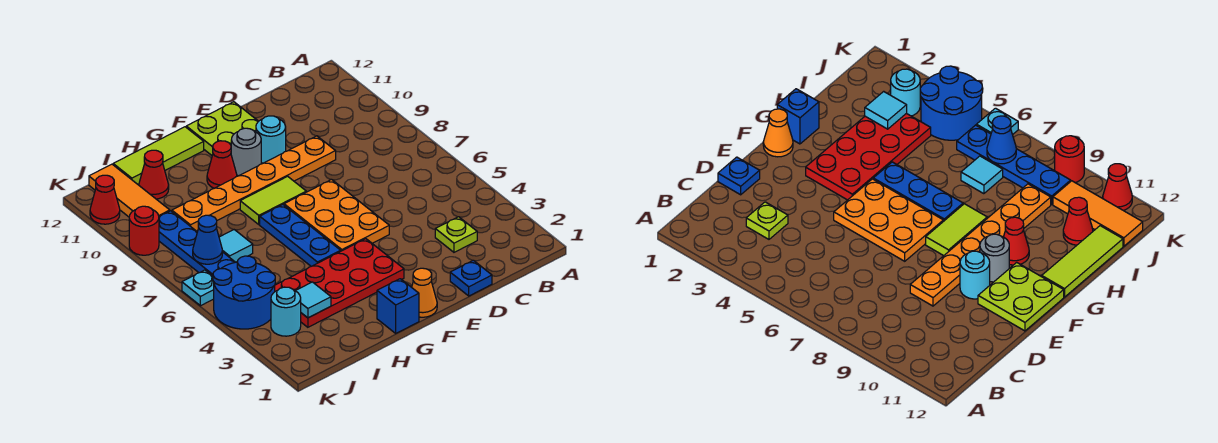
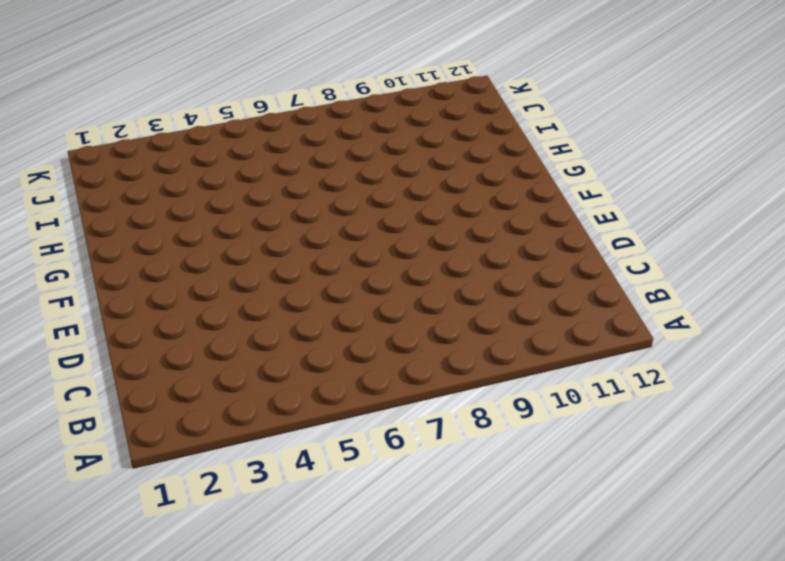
none -> lime plate C3 level 1
none -> blue plate D1 level 1
none -> orange plate D9:I9 level 1

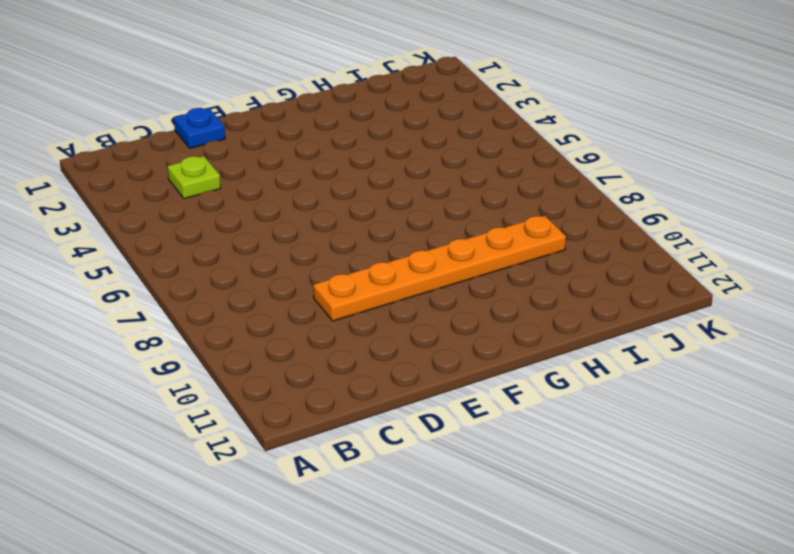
none -> orange plate E5:F7 level 1
none -> cyan round brick E10 level 1
none -> lime plate E11:F12 level 1

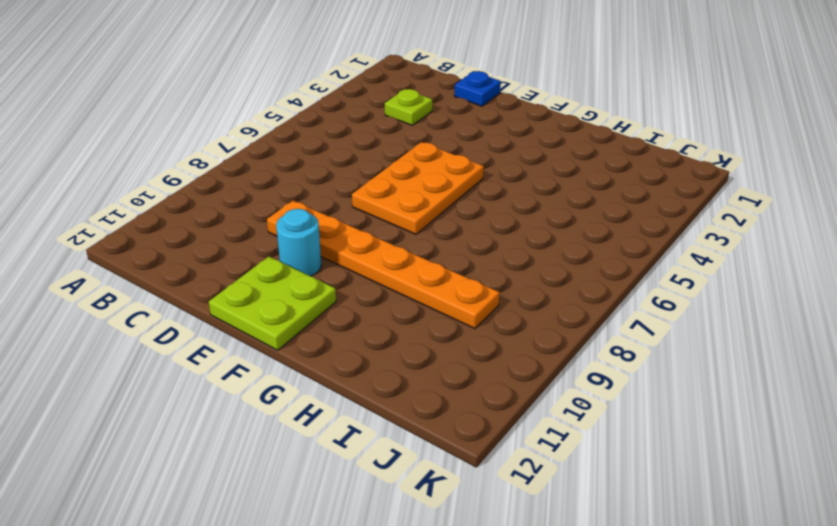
none -> orange cone F1 level 1
none -> red plate F3:I4 level 1
none -> lime tile F8:G8 level 1

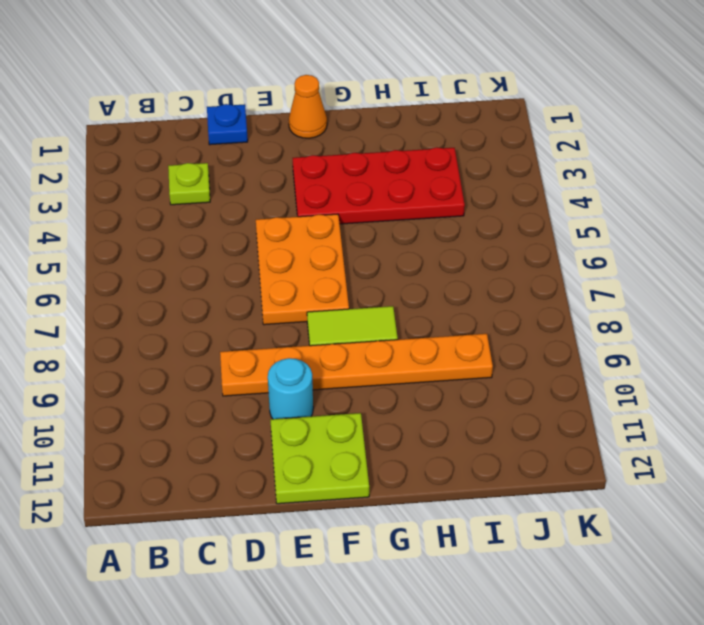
none -> grey round brick F10 level 1
none -> blue brick G1 level 1
none -> blue plate G5:G7 level 1

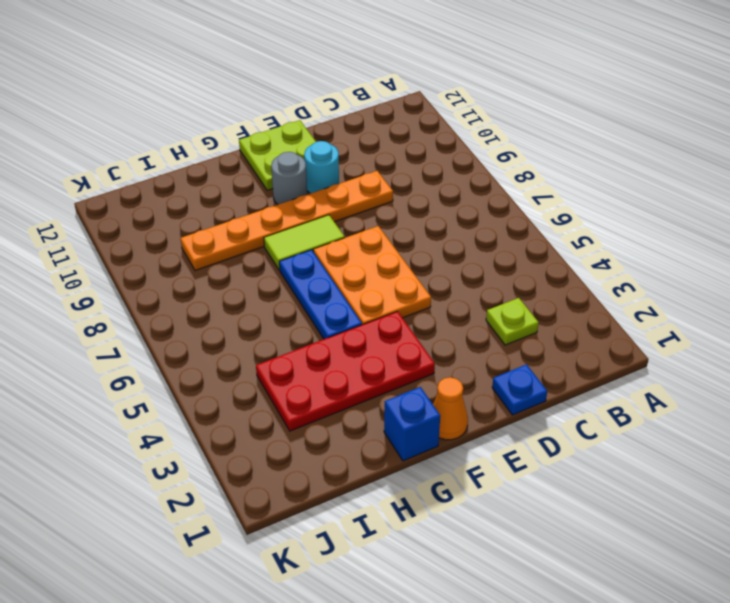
none -> red cone G10 level 1
none -> lime tile G12:I12 level 1
none -> cyan tile I7 level 1

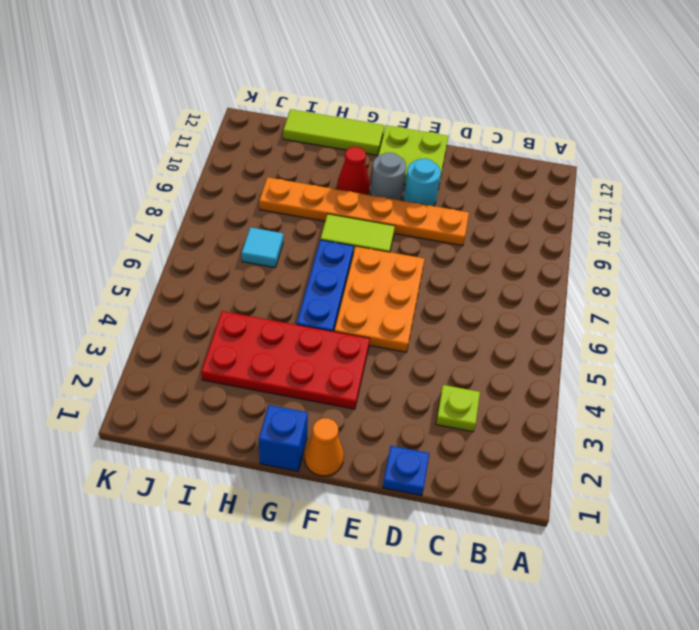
none -> red cone I11 level 1
none -> cyan round brick J3 level 1
none -> blue round brick J4:K5 level 1

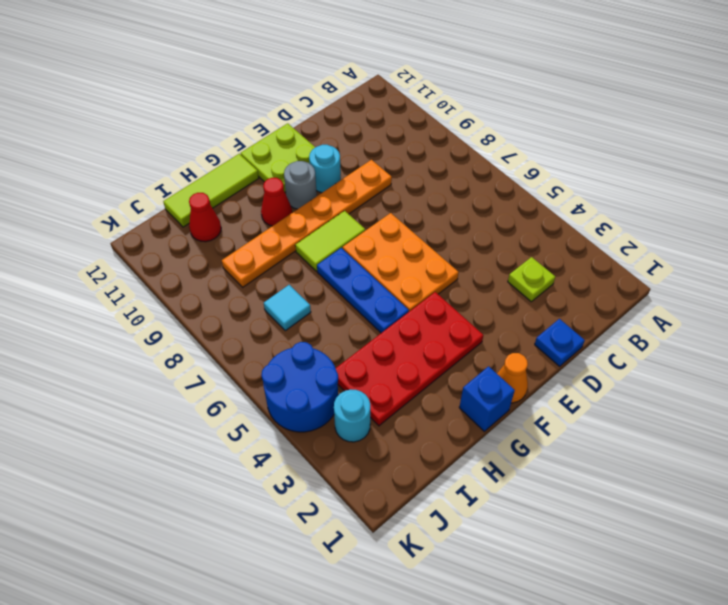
none -> blue plate J6:J9 level 1
none -> orange tile J10:J12 level 1
none -> cyan plate K6 level 1

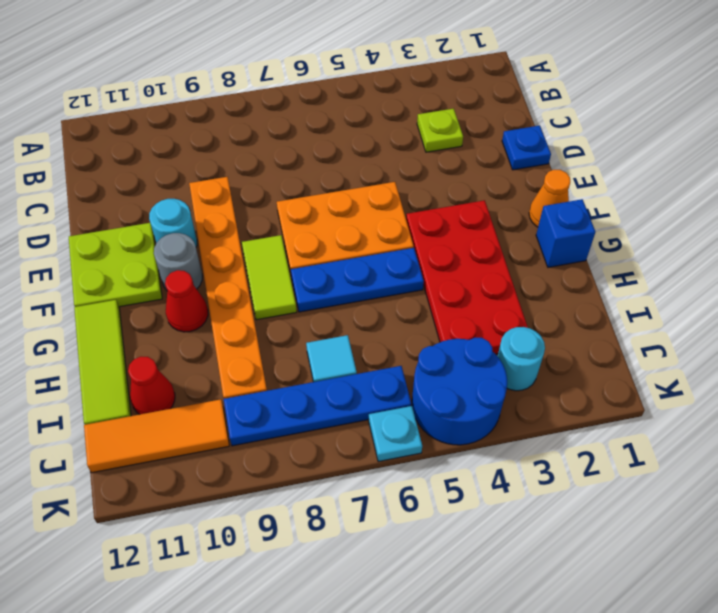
none -> red round brick K9 level 1
none -> red cone K11 level 1
none -> cyan tile I3 level 2

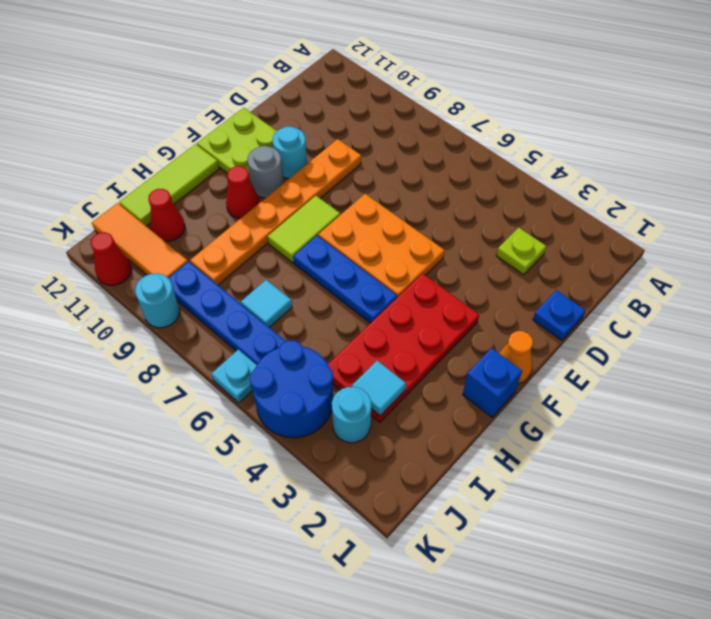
cyan round brick K9 level 1 -> red round brick K9 level 1
none -> blue cone J7 level 2

